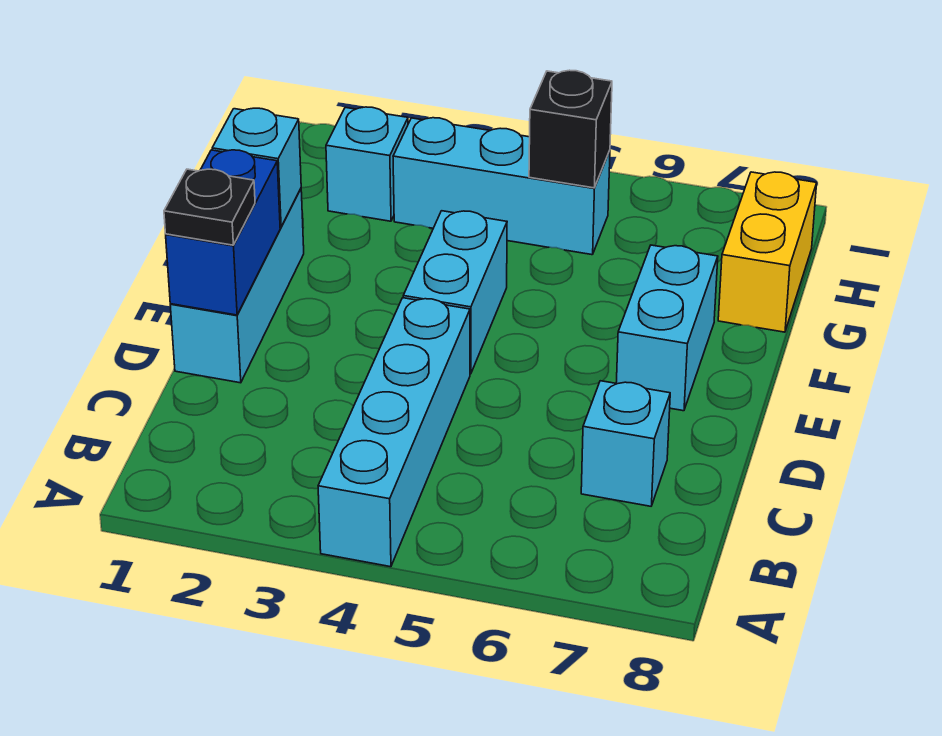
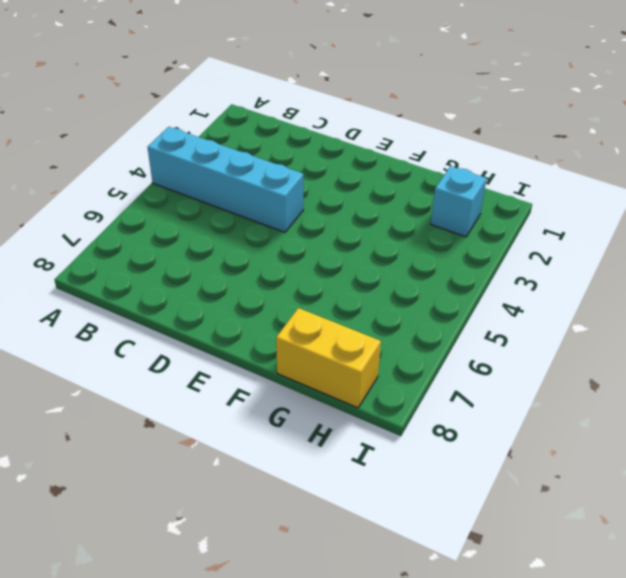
none -> cyan brick C7 level 1
none -> cyan brick D1:F1 level 1
none -> cyan brick E4:F4 level 1

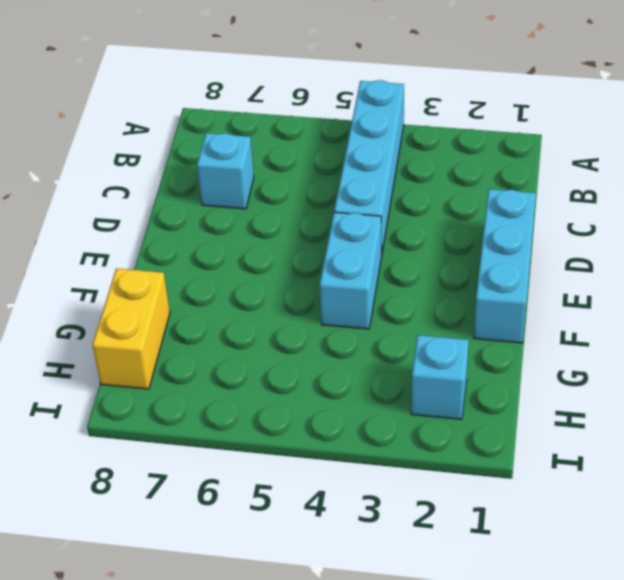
none -> cyan brick E7:F7 level 1
none -> cyan brick H3:H5 level 1
none -> blue brick D1:E1 level 2

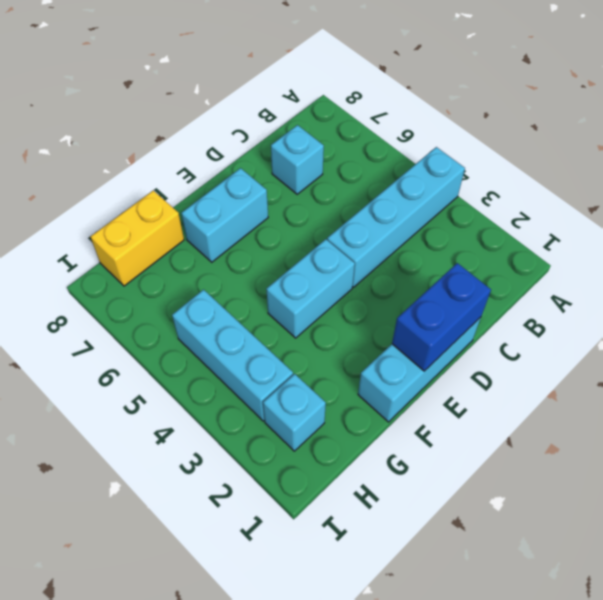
none -> cyan brick F1 level 2
none -> black brick H5 level 2
none -> black plate D1 level 3

